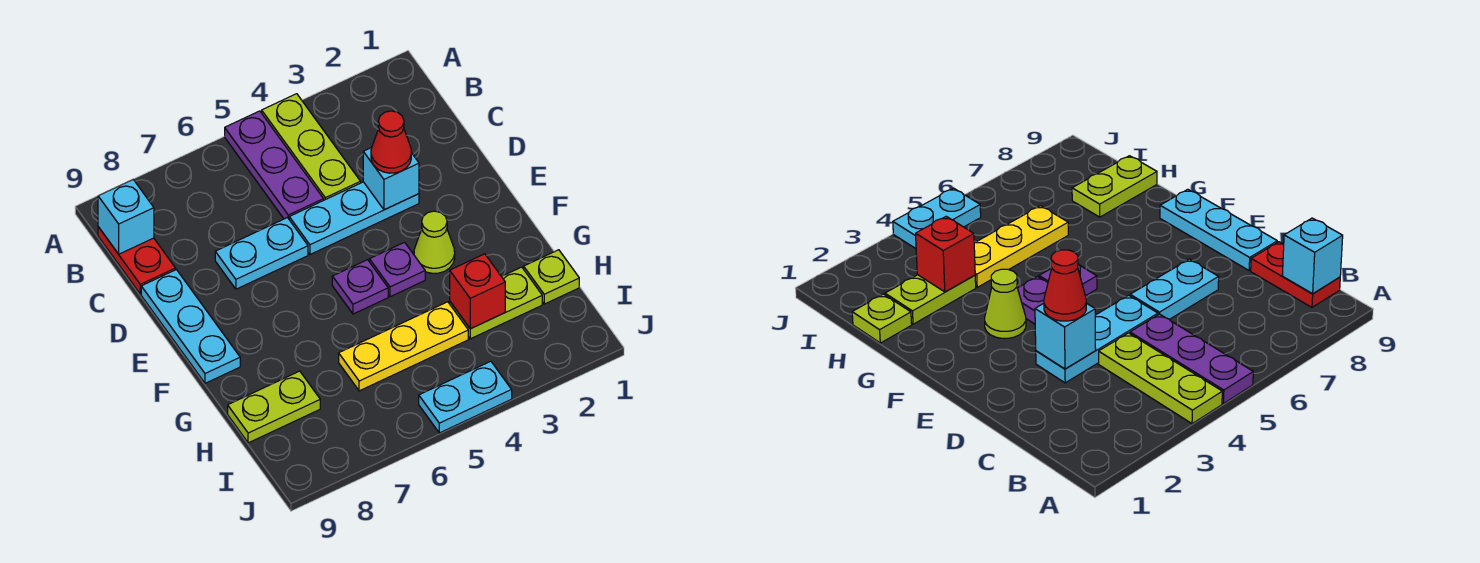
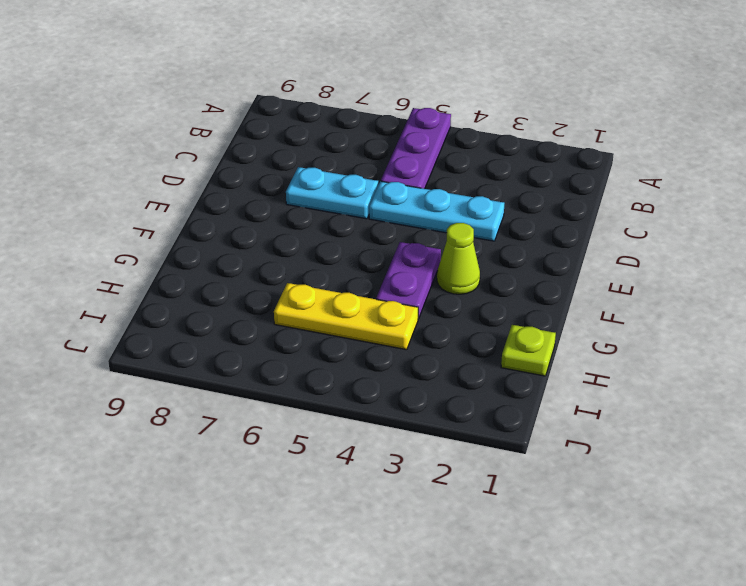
purple plate F4:G4 level 1 -> purple plate F4 level 1
none -> lime plate A4:C4 level 1
none -> red plate B9:C9 level 1
none -> cyan plate D9:F9 level 1

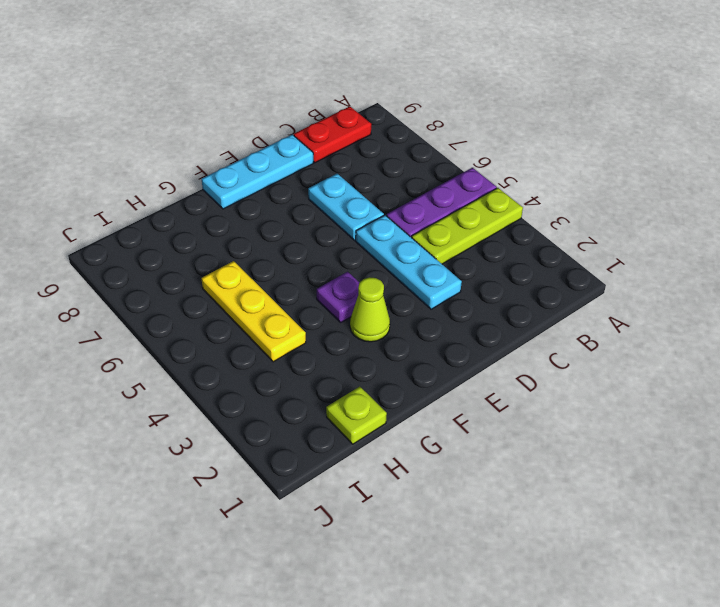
none -> purple plate F5 level 1
none -> lime plate H2:H3 level 1
none -> lime plate H8:H9 level 1

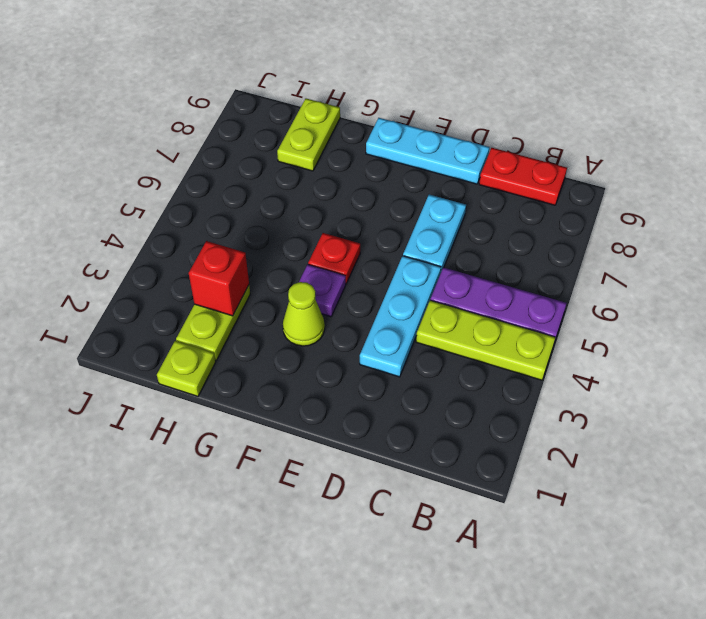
red plate F5 level 1 -> purple plate F5 level 1
none -> yellow plate H4:H6 level 1
none -> cyan plate J4:J5 level 1
none -> cyan brick B9 level 2

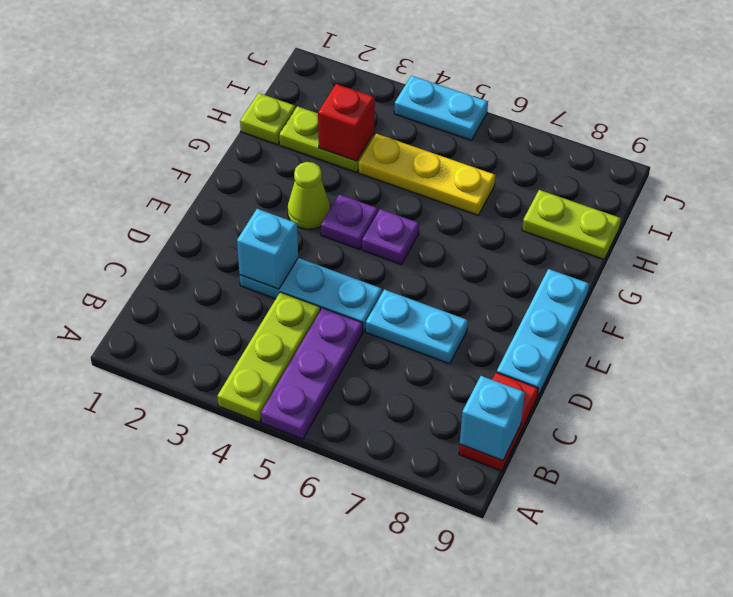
none -> red cone D3 level 3

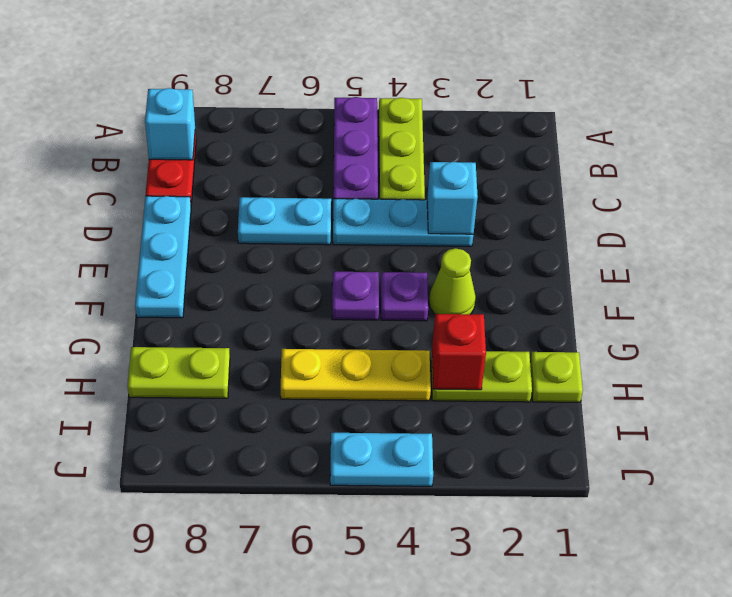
none -> red cone D3 level 3

